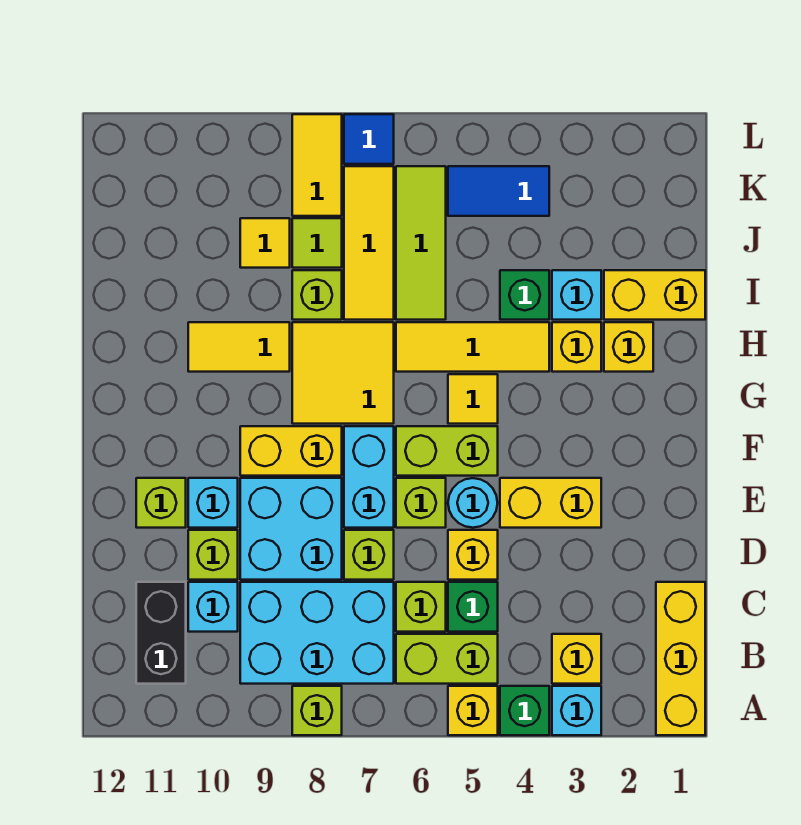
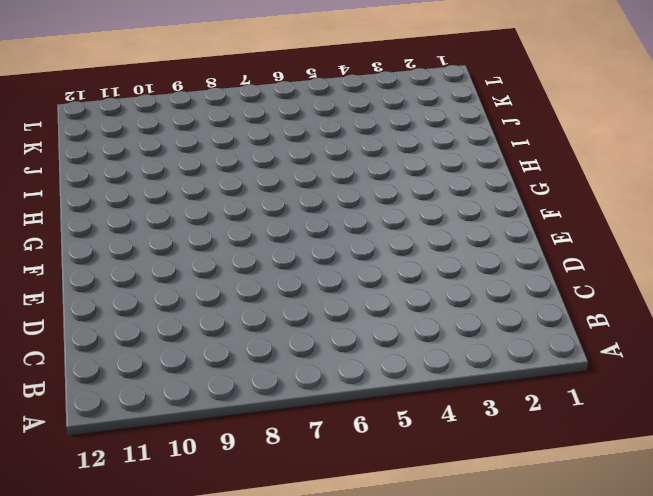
none -> yellow brick A1:C1 level 1
none -> cyan brick A3 level 1
none -> green brick A4 level 1
none -> yellow brick A5 level 1

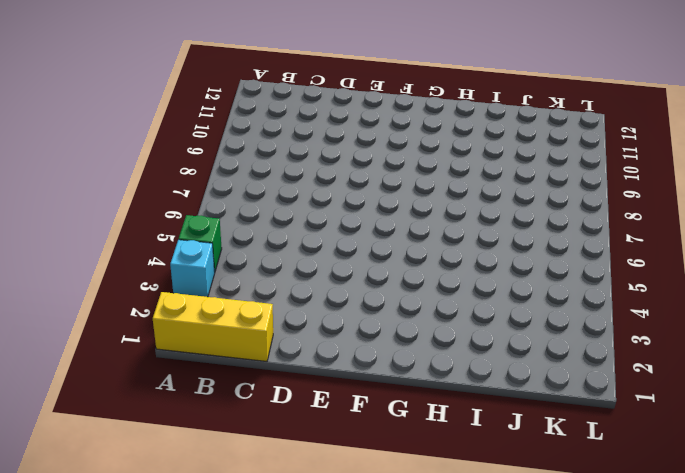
none -> yellow brick A5 level 1
none -> lime brick A8 level 1
none -> yellow brick B3 level 1
none -> lime brick B5:B6 level 1

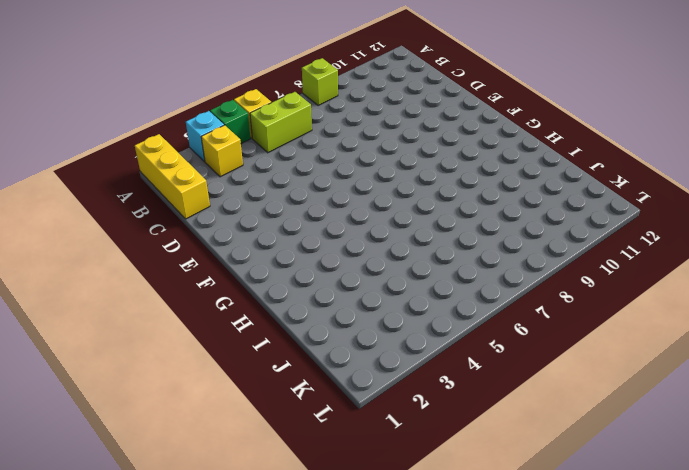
none -> cyan brick B7:C9 level 1
none -> black brick B11:C11 level 1
none -> green brick C5 level 1
none -> lime brick C6 level 1

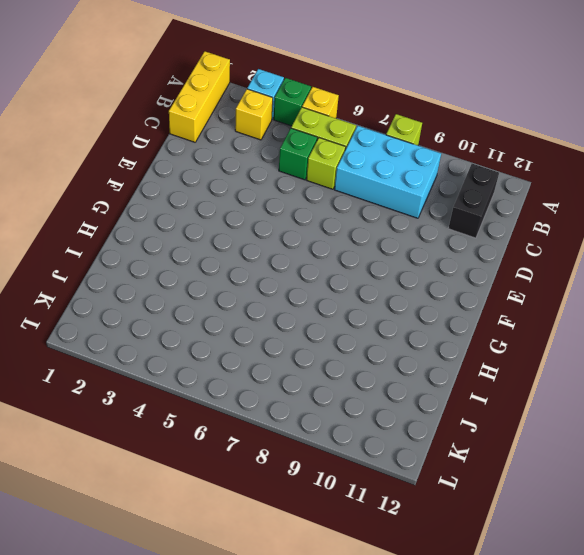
none -> cyan brick C10 level 1
none -> yellow brick D5 level 1
none -> lime brick D7 level 1
none -> cyan brick D8:E9 level 1

